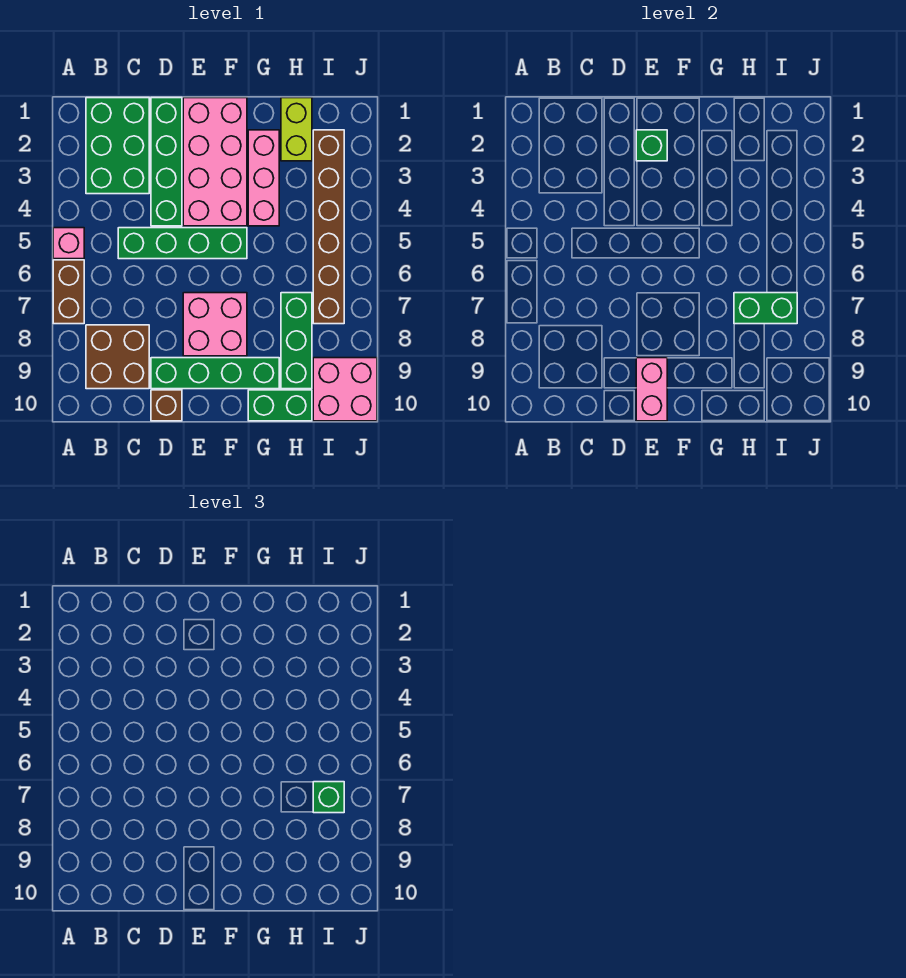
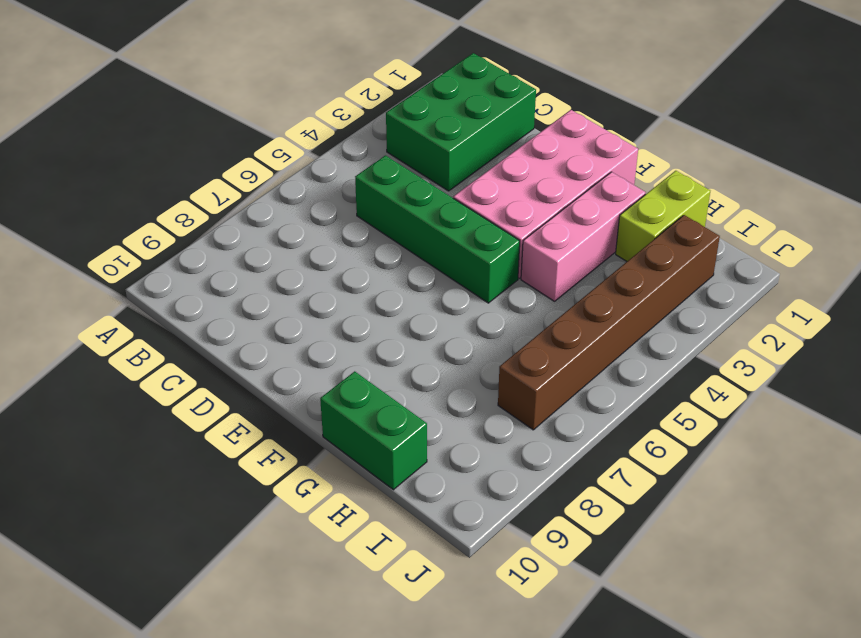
none -> pink brick A5 level 1
none -> brown brick A6:A7 level 1
none -> brown brick B8:C9 level 1

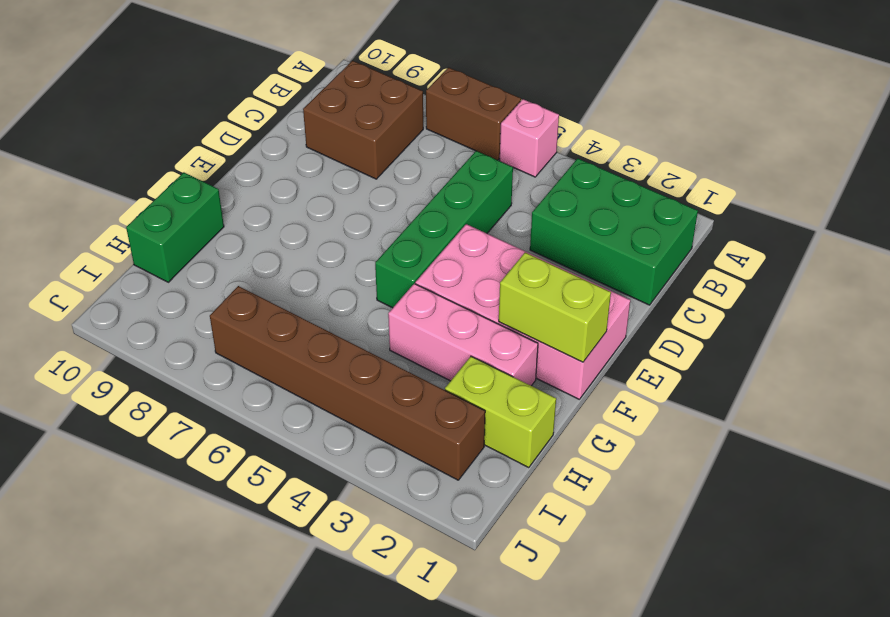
lime brick F1:F2 level 2 -> none
none -> green brick D1:D4 level 1
none -> green brick D9:G9 level 1
none -> brown brick D10 level 1

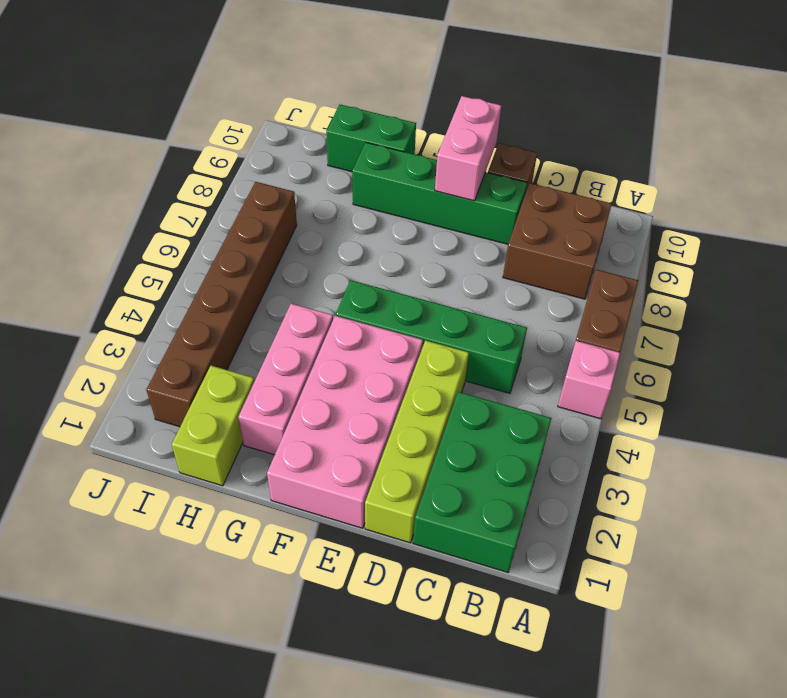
lime brick D1:D4 level 1 -> green brick D1:D4 level 1
none -> pink brick E7:F8 level 1
none -> green brick H7:H9 level 1
none -> pink brick I9:J10 level 1

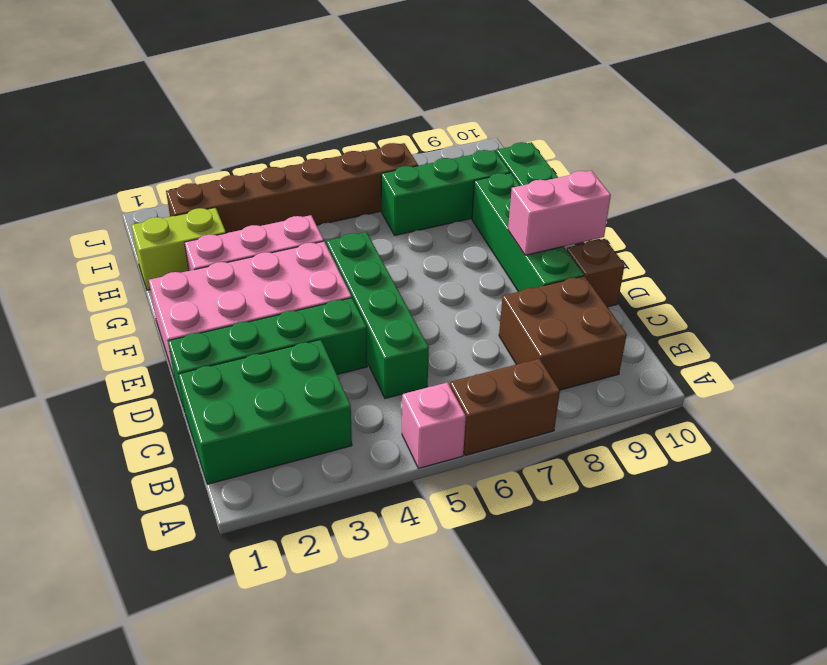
none -> pink brick E7:F8 level 1
none -> pink brick I9:J10 level 1
none -> green brick E2 level 2

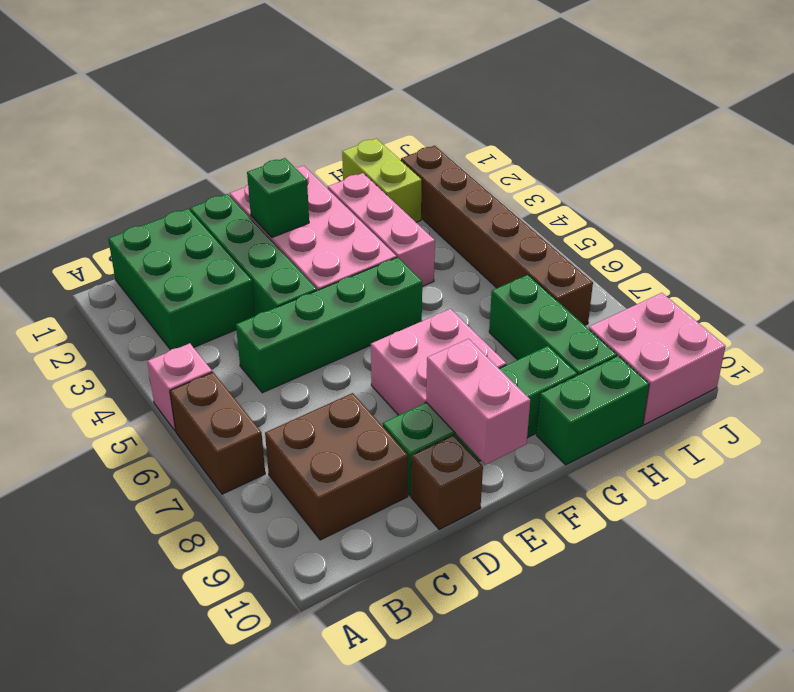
none -> green brick H7:I7 level 2
none -> green brick I7 level 3

